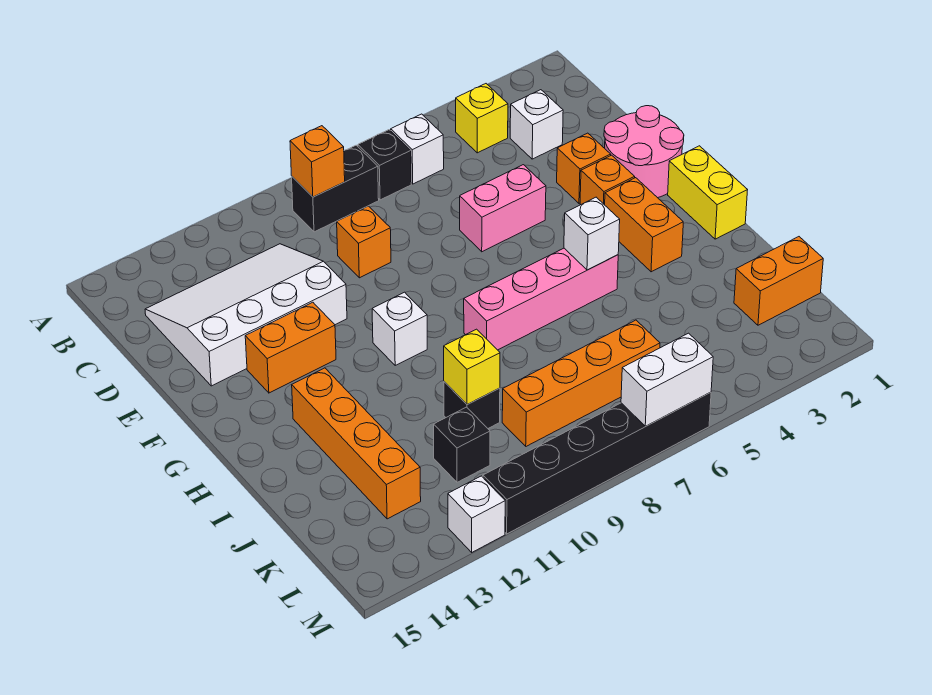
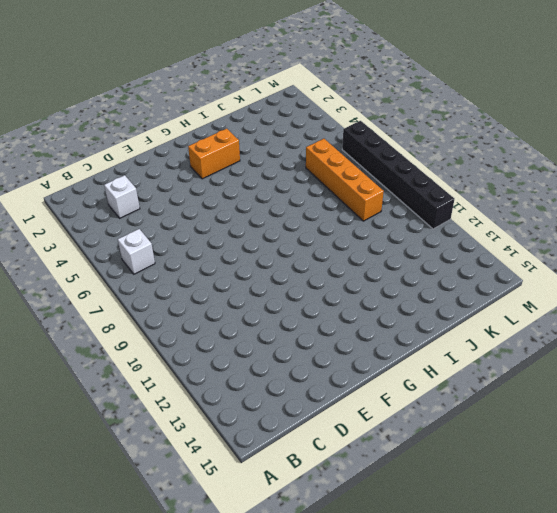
none -> yellow brick B4 level 1
none -> black brick B7 level 1
none -> black brick B8:B9 level 1

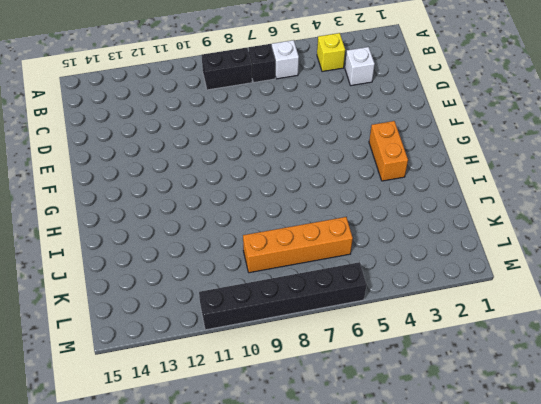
none -> white slope C11:E14 level 1 top E
none -> orange brick D9 level 1
none -> pink round brick E1:F2 level 1

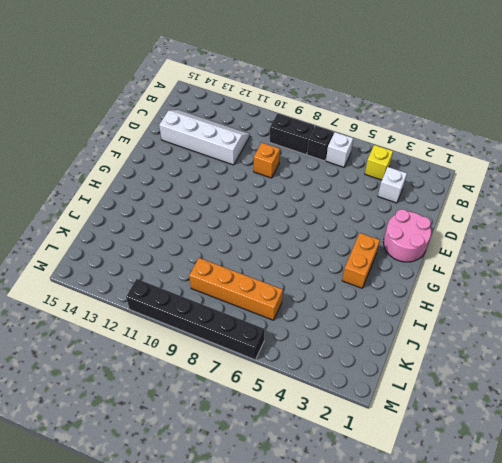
white slope C11:D14 level 1 top D -> white slope C11:E14 level 1 top E
none -> orange brick E3 level 1
none -> pink brick E5:E6 level 1
none -> orange brick F3 level 1

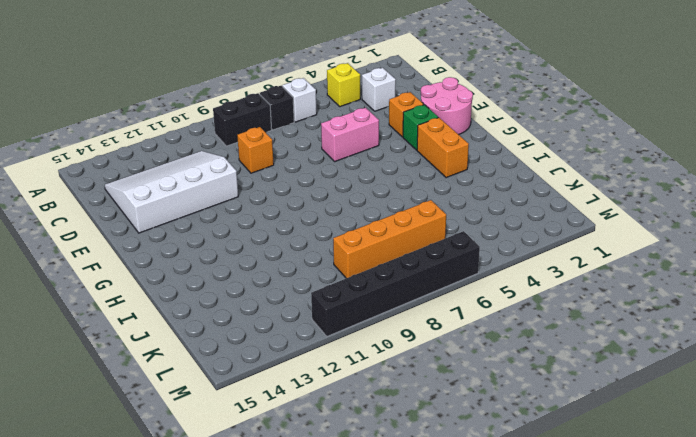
green brick F3 level 1 -> orange brick F3 level 1
none -> orange brick F12:F13 level 1
none -> yellow brick G1:H1 level 1
none -> white brick G10 level 1

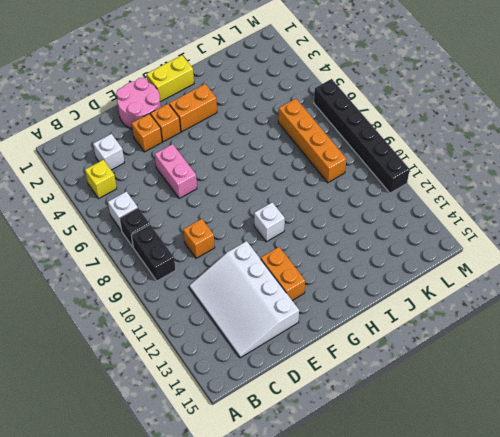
none -> pink brick H5:H8 level 1
none -> orange brick H13:K13 level 1
none -> black brick J10 level 1

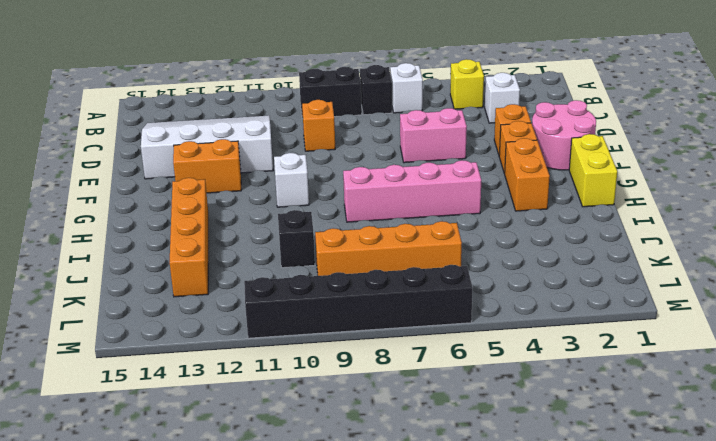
none -> orange brick K1:K2 level 1
none -> black brick K11 level 1
none -> white brick M12 level 1

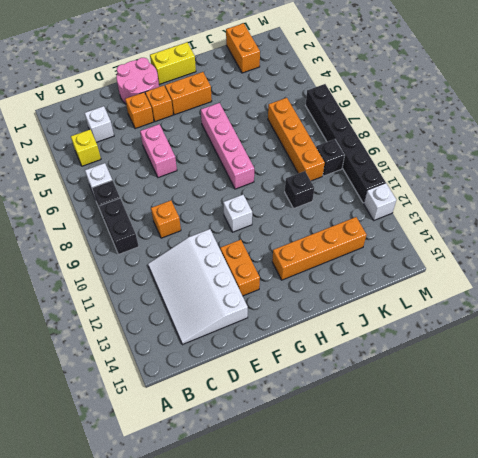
black brick L9 level 1 -> black brick K11 level 1
none -> orange brick B9 level 2
none -> white brick H5 level 2
none -> yellow brick J10 level 2

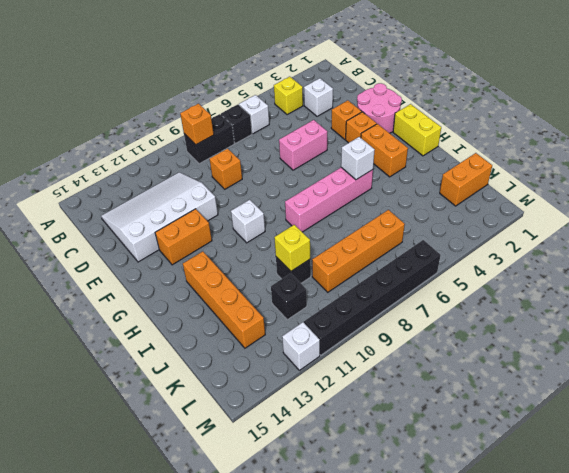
none -> white brick M6:M7 level 2

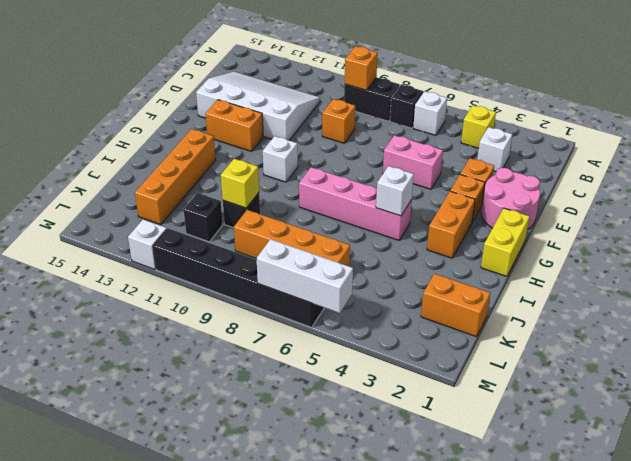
white brick M5:M7 level 2 -> white brick M6:M7 level 2

